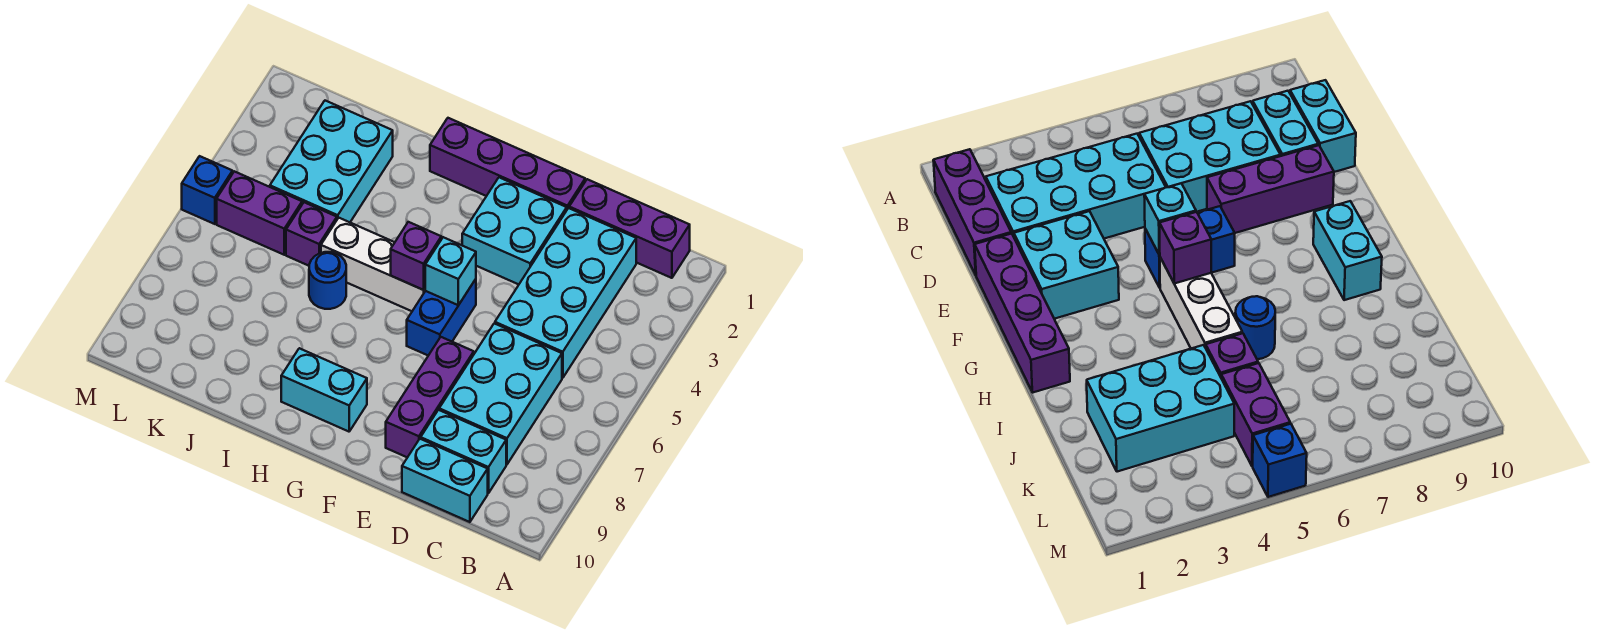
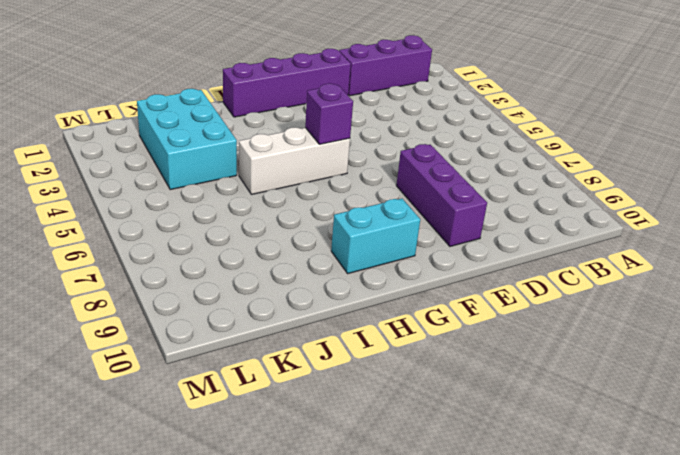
none -> cyan brick C2:D5 level 1
none -> cyan brick C6:D8 level 1
none -> cyan brick C9:D9 level 1

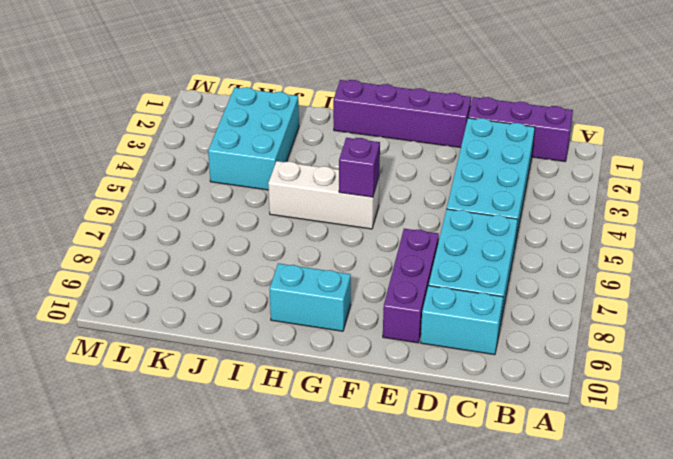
none -> cyan brick C10:D10 level 1
none -> cyan brick E2:F3 level 1
none -> blue brick F5:F6 level 1

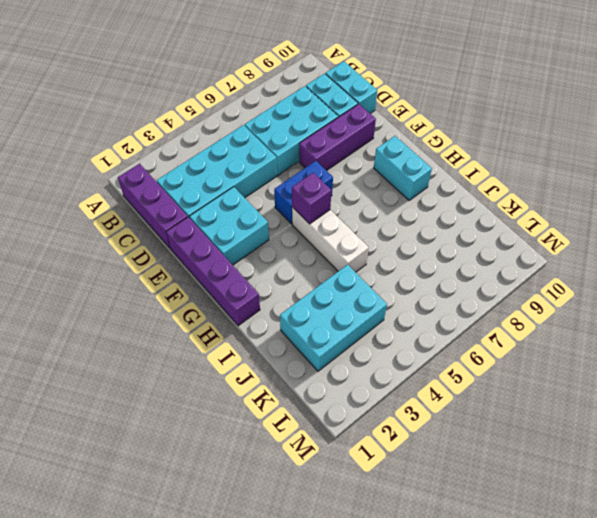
none -> blue round brick I6 level 1
none -> purple brick J5 level 1
none -> purple brick K5:L5 level 1

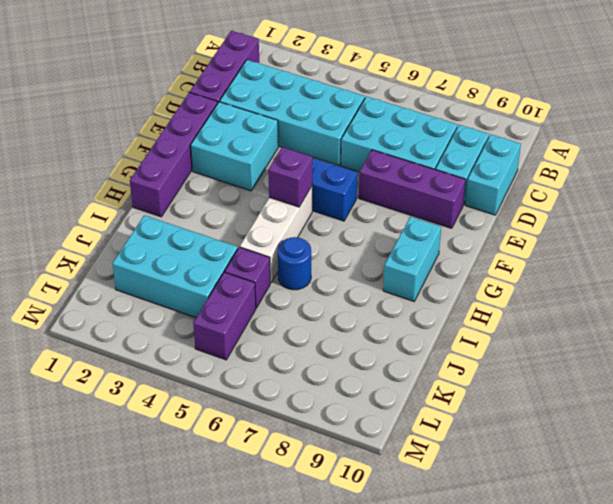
none -> blue brick M5 level 1
none -> cyan brick F5 level 2

